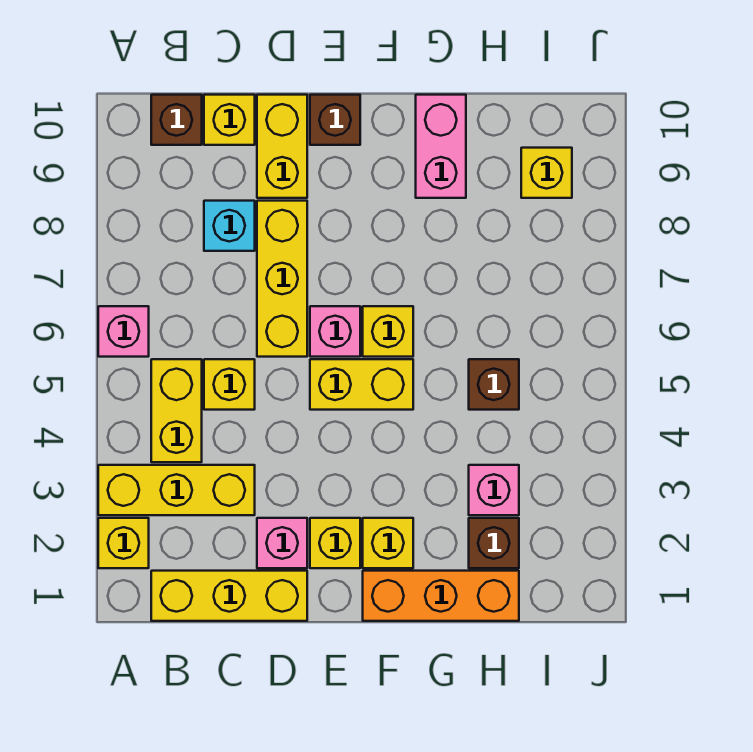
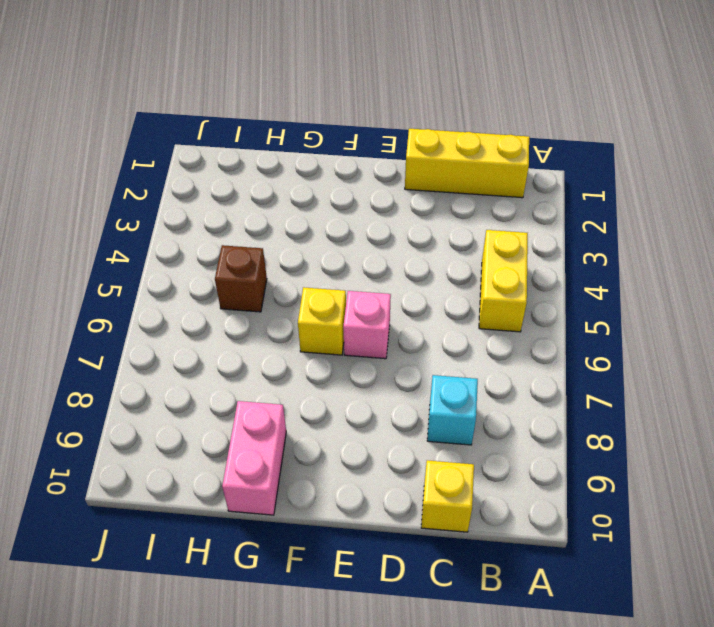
none -> yellow brick A2 level 1
none -> yellow brick A3:C3 level 1
none -> pink brick A6 level 1

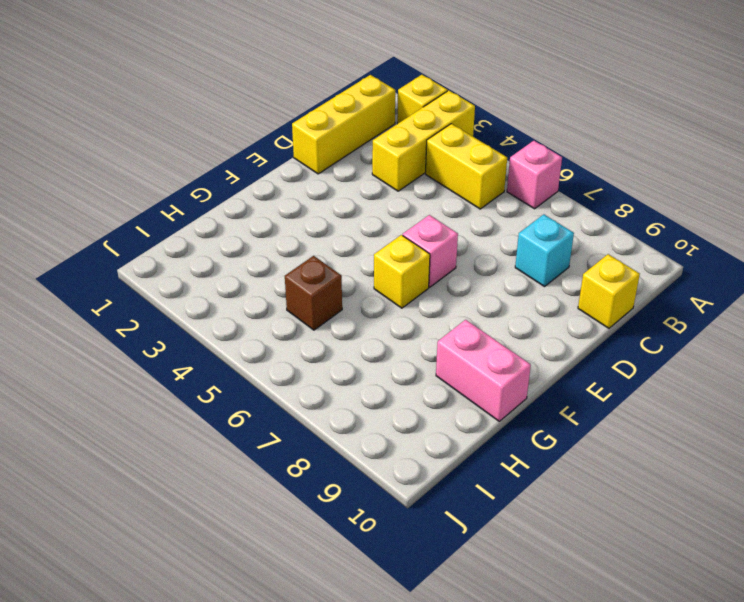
none -> brown brick B10 level 1
none -> yellow brick C5 level 1
none -> pink brick D2 level 1

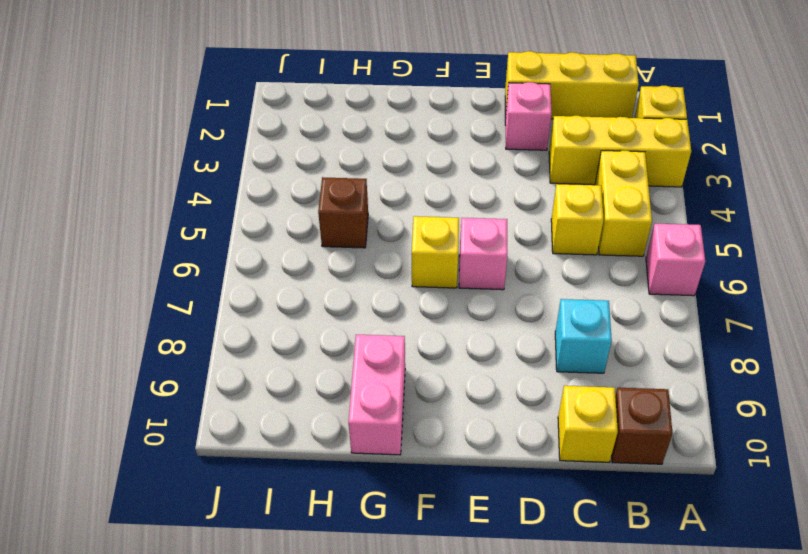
none -> yellow brick D6:D8 level 1
none -> yellow brick D9:D10 level 1
none -> yellow brick E2 level 1

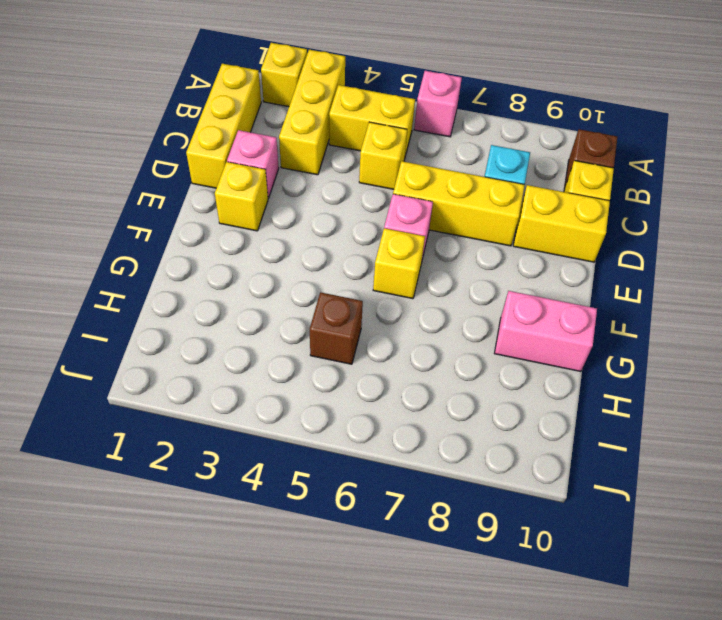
none -> yellow brick E5:F5 level 1
none -> brown brick E10 level 1
none -> orange brick F1:H1 level 1

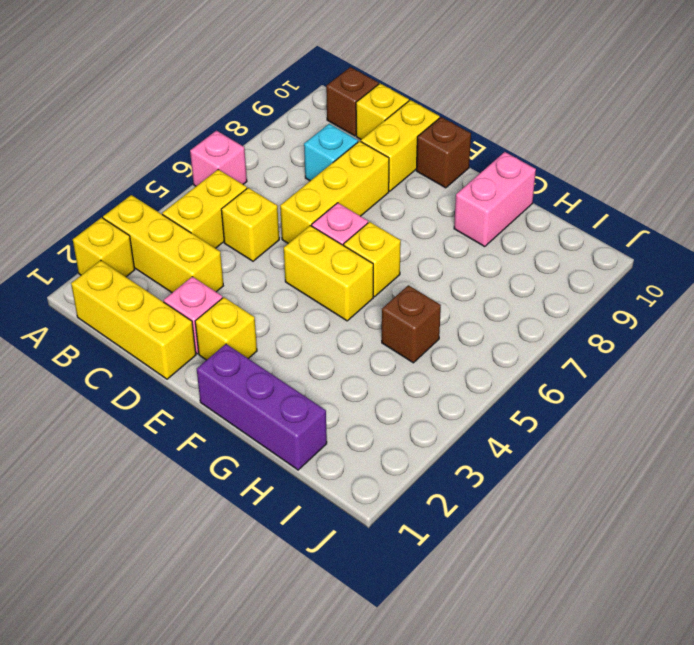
purple brick F1:H1 level 1 -> orange brick F1:H1 level 1
none -> yellow brick F2 level 1
none -> brown brick H2 level 1
none -> pink brick H3 level 1

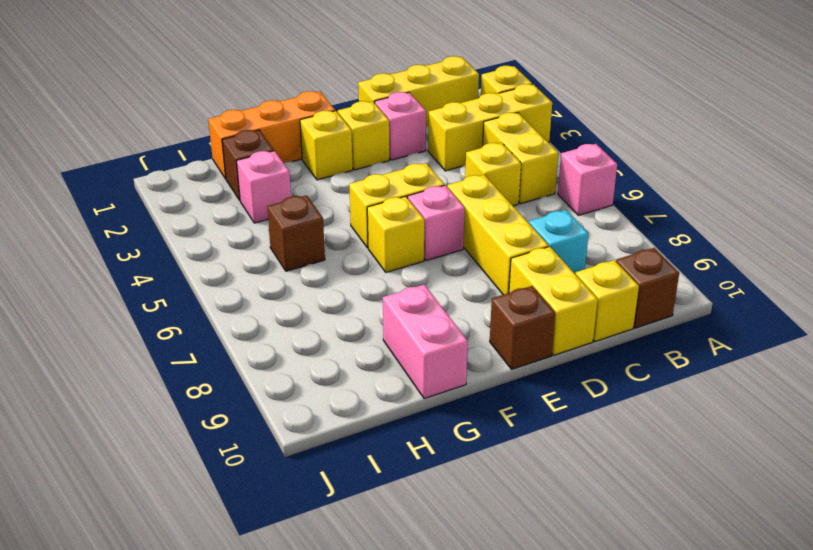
none -> yellow brick I9 level 1

